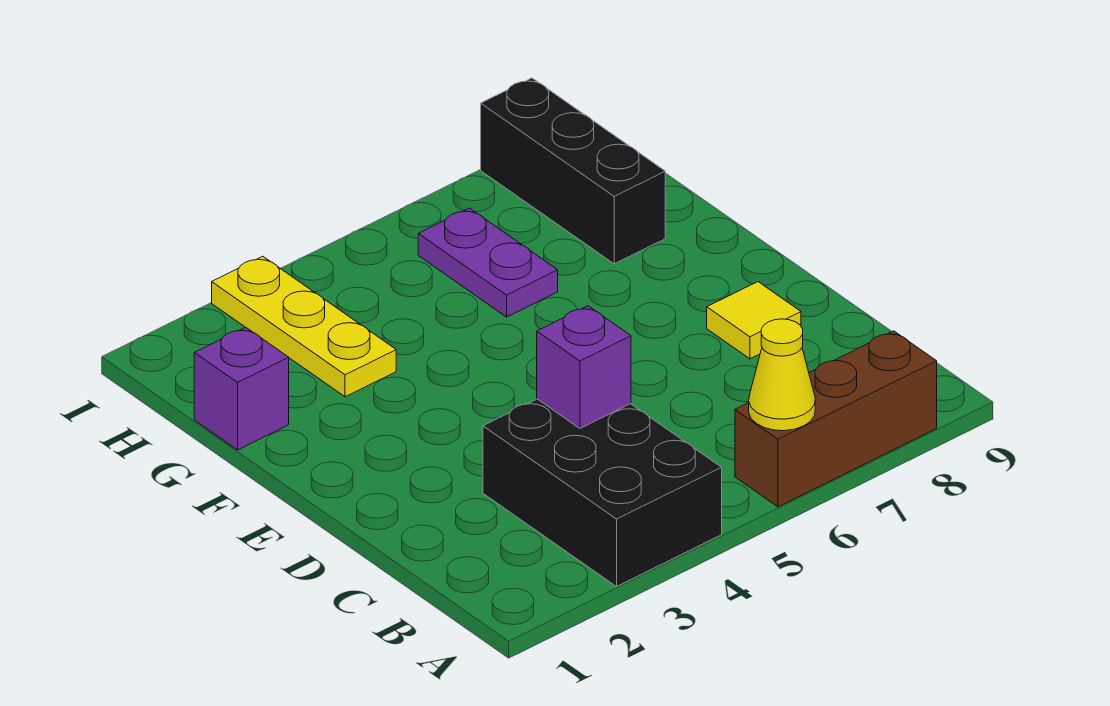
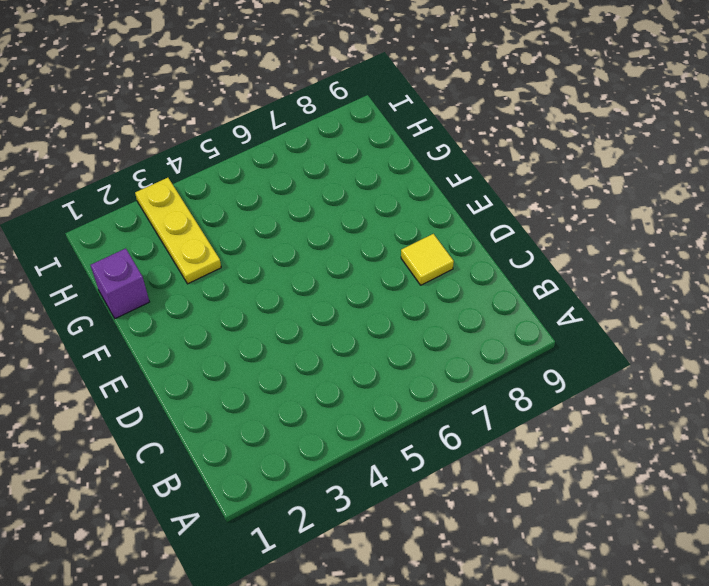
none -> black brick A3:C4 level 1
none -> brown brick A6:A8 level 1

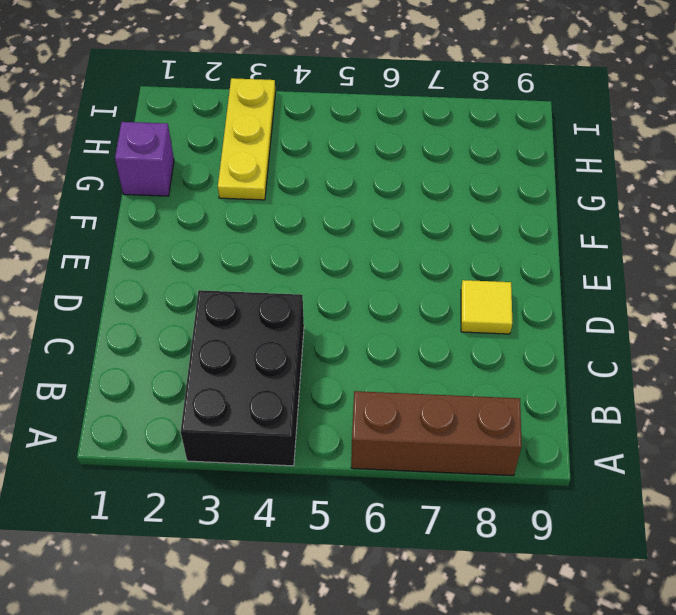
none -> purple plate G6:H6 level 1
none -> black brick G8:I8 level 1

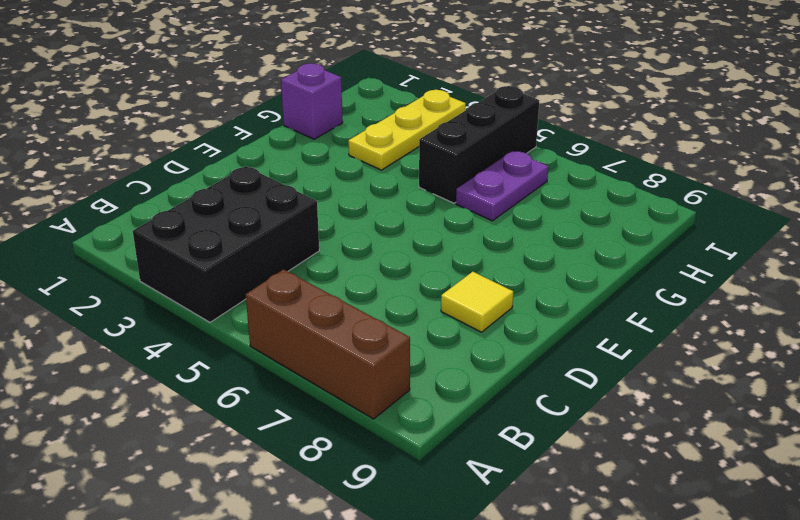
black brick G5:I5 level 1 -> black brick G8:I8 level 1
none -> yellow cone A6 level 2
none -> purple brick C4 level 2

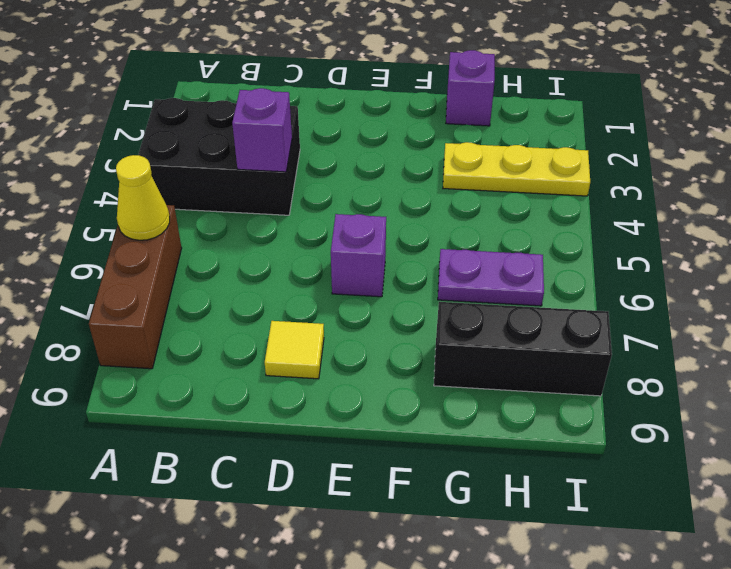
purple brick E6 level 1 -> none

